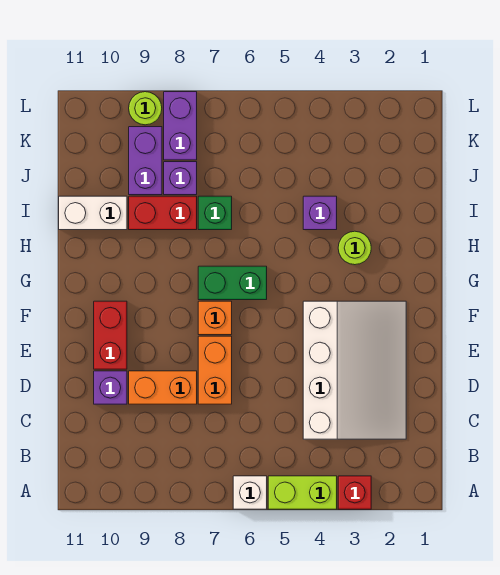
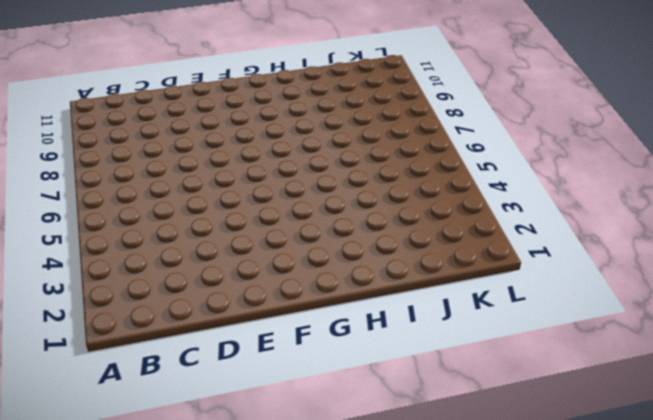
none -> red brick A3 level 1
none -> lime brick A4:A5 level 1
none -> white brick A6 level 1

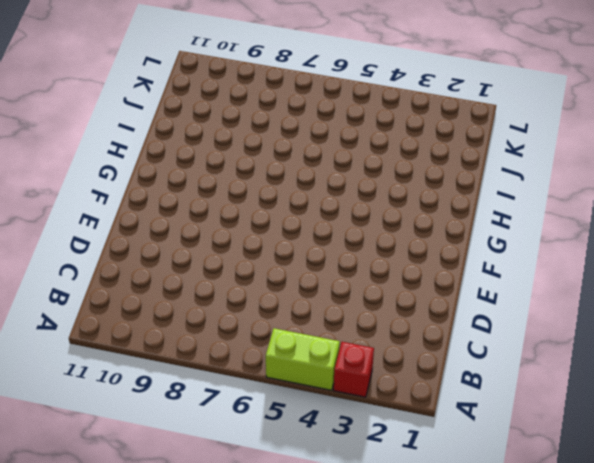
none -> white brick A6 level 1
none -> white slope C2:F4 level 1 top 4
none -> orange brick D7:E7 level 1

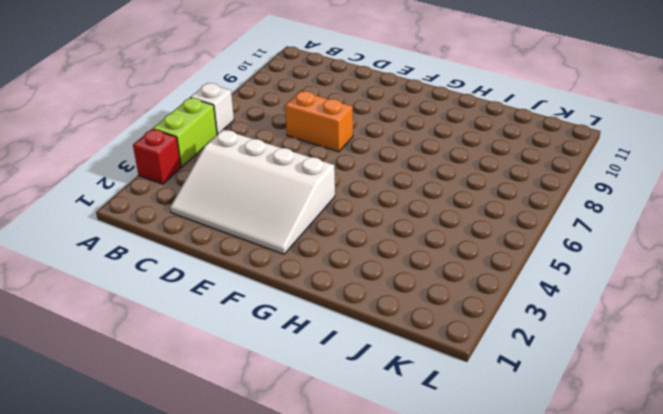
none -> orange brick D8:D9 level 1
none -> purple brick D10 level 1
none -> red brick E10:F10 level 1

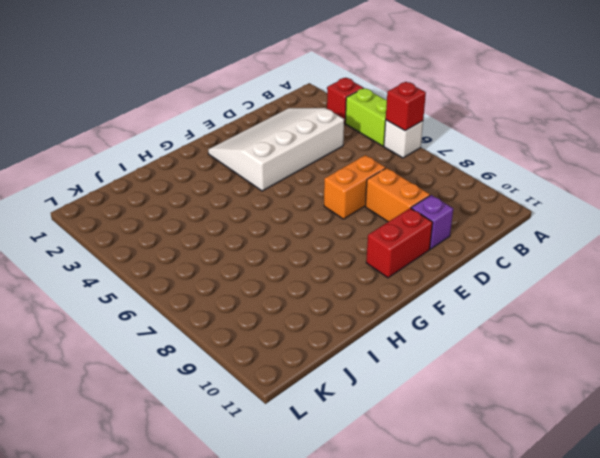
red brick A6 level 2 -> none
none -> orange brick F7 level 1
none -> green brick G6:G7 level 1
none -> lime round brick H3 level 1

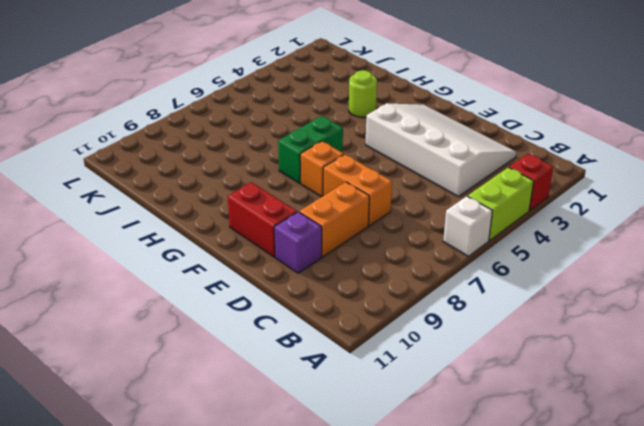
none -> purple brick I4 level 1
none -> green brick I7 level 1
none -> red brick I8:I9 level 1

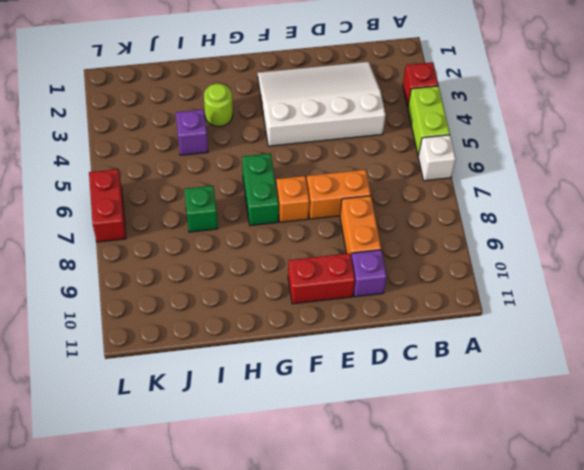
red brick L6:L7 level 1 -> red brick I8:I9 level 1
none -> white brick I10:I11 level 1
none -> purple brick J8 level 1
none -> purple brick J9:K9 level 1

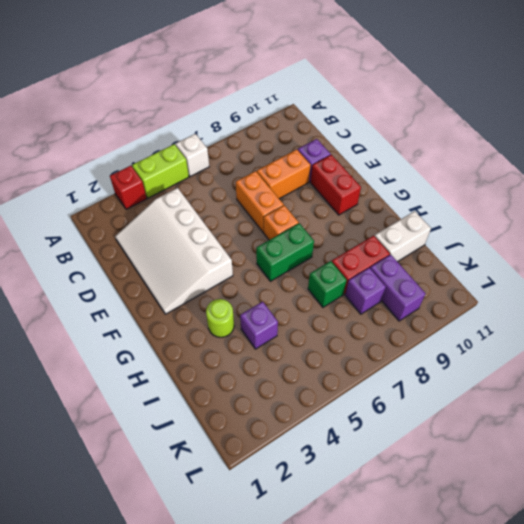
none -> purple brick K8:L8 level 1
none -> lime round brick L9 level 1

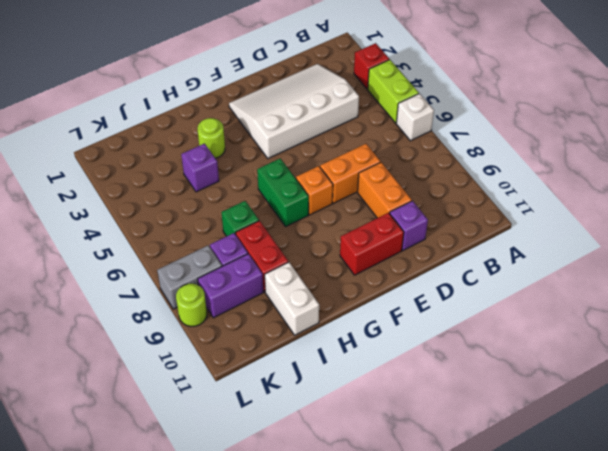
grey brick K8:L8 level 1 -> purple brick K8:L8 level 1

